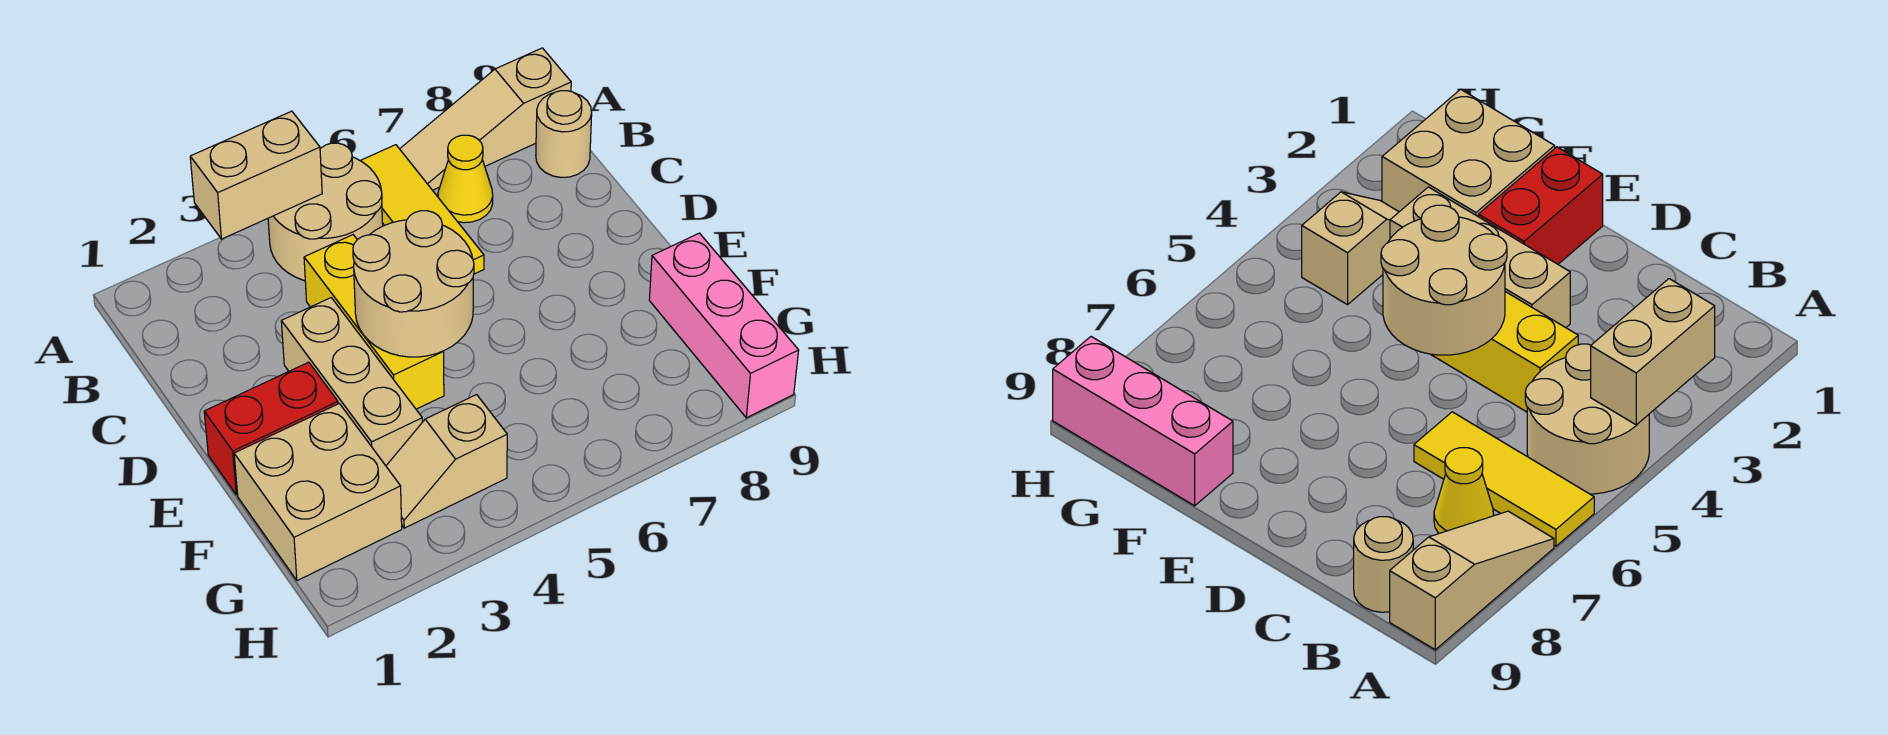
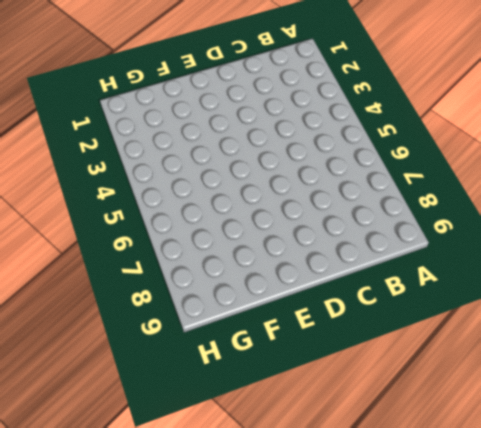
none -> tan round brick A4:B5 level 1
none -> yellow tile A6:C6 level 1
none -> tan slope A7:A9 level 1 top 9

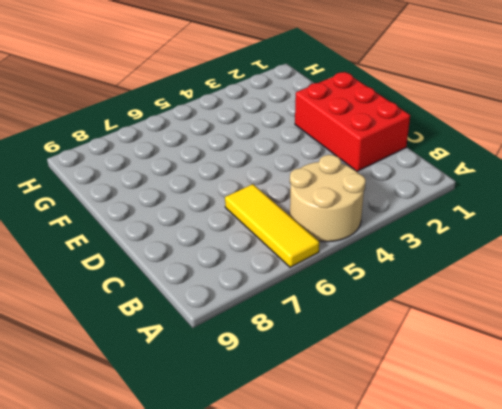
red brick C1:E2 level 1 -> red brick E1:E2 level 1
none -> tan slope A7:A9 level 1 top 9
none -> yellow cone B7 level 1
none -> tan round brick B9 level 1

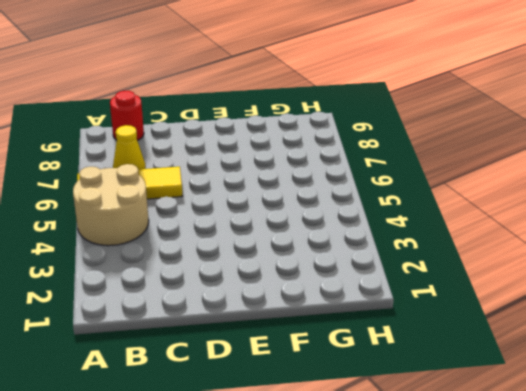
red round brick B9 level 1 -> tan round brick B9 level 1
none -> tan slope A7:A9 level 1 top 9
none -> yellow brick C4:E4 level 1
none -> tan brick D3:F3 level 1

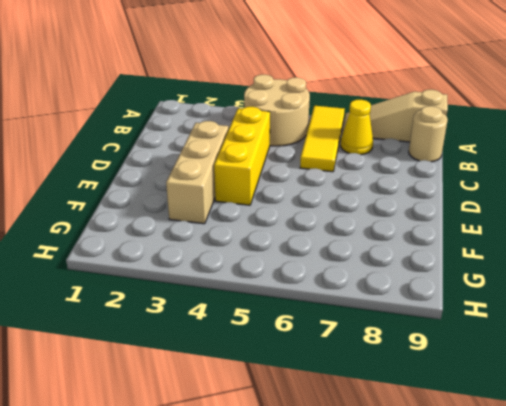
none -> red brick E1:E2 level 1
none -> tan brick F1:G2 level 1
none -> pink brick F9:H9 level 1

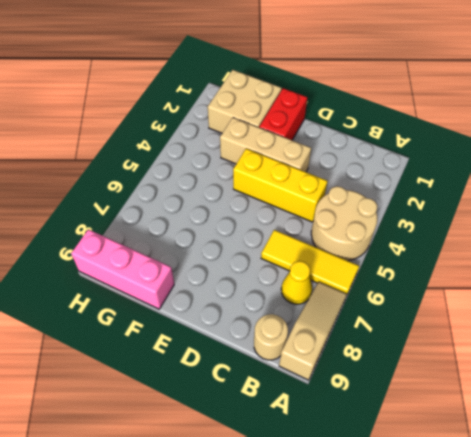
none -> tan slope G3:G4 level 1 top 4
none -> tan brick A3:A4 level 2
none -> tan round brick D4:E5 level 2

